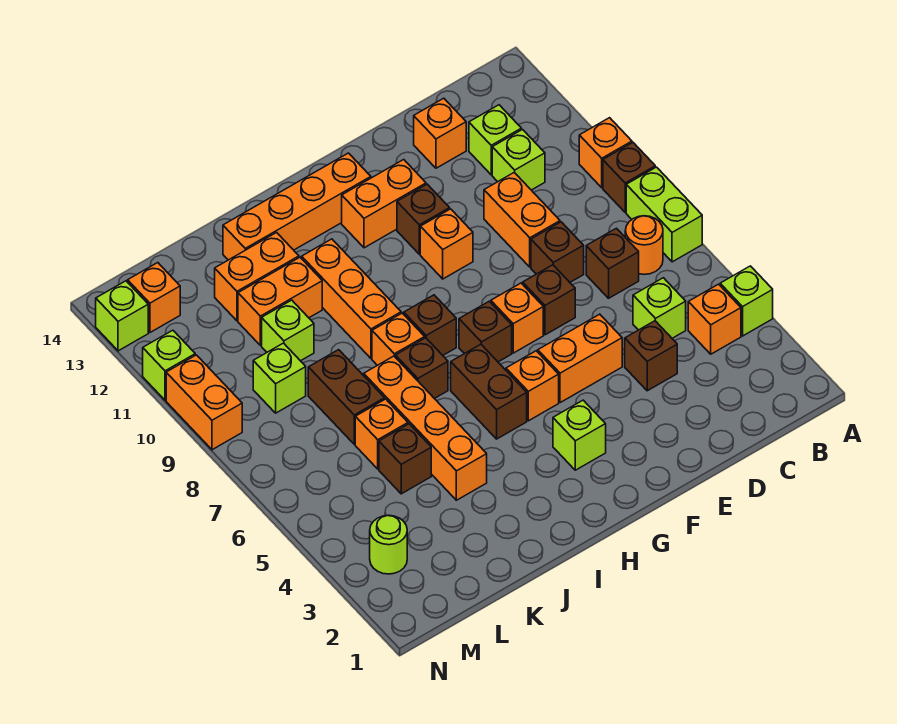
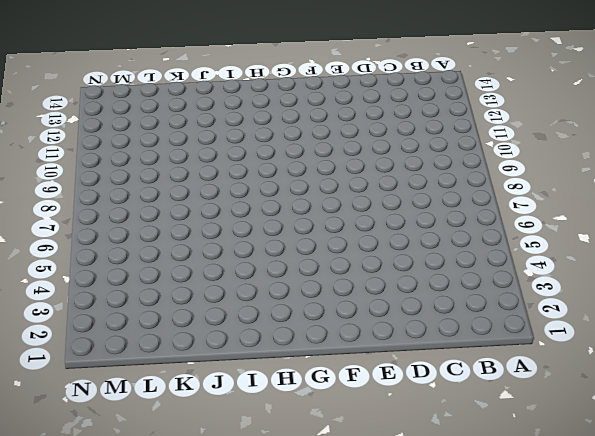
none -> lime brick A4 level 1
none -> lime brick A7:A8 level 1
none -> brown brick A9 level 1
none -> orange brick A10 level 1

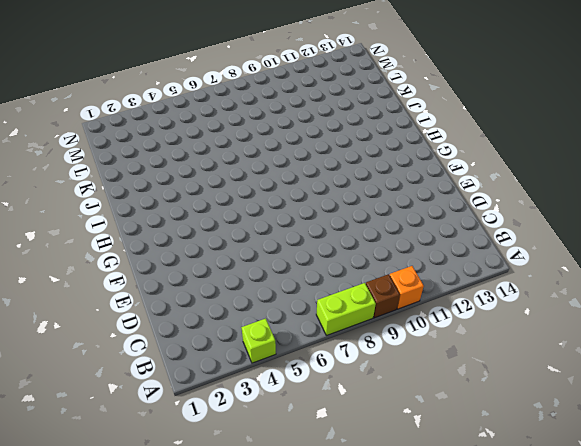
none -> orange brick B4 level 1
none -> orange round brick B7 level 1
none -> lime brick C5 level 1
none -> brown brick C7 level 1

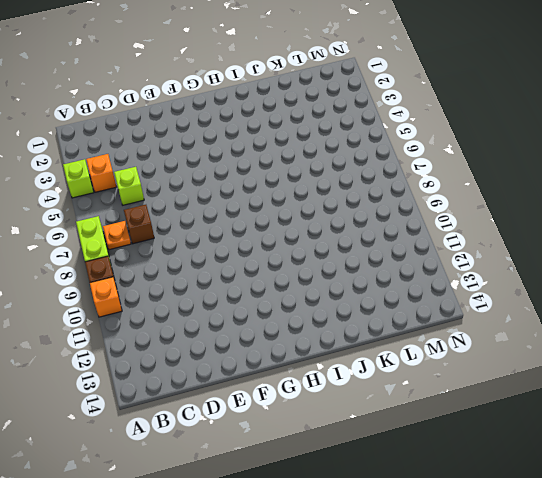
orange plate B7 level 1 -> orange round brick B7 level 1
none -> lime brick C11 level 1
none -> lime brick C12 level 1
none -> brown brick D4 level 1
none -> brown brick D8 level 1

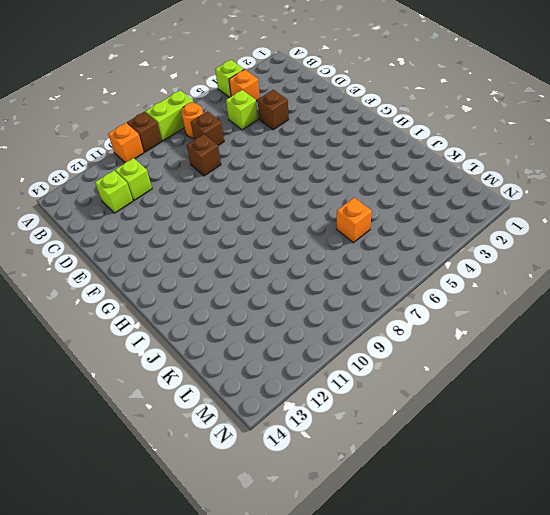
none -> orange brick D9:D10 level 1
none -> orange brick D13 level 1
none -> orange brick E5:F5 level 1
none -> brown brick E7 level 1

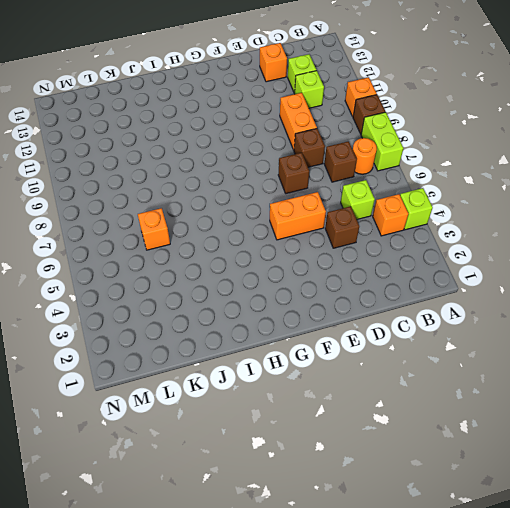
none -> orange brick F7 level 1
none -> orange brick F10 level 1
none -> brown brick F11 level 1
none -> orange brick F12:G12 level 1

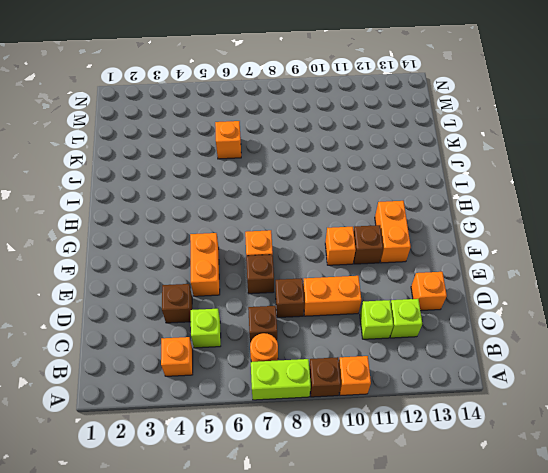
none -> lime brick A4 level 1
none -> lime brick G3 level 1
none -> orange brick G5 level 1
none -> brown brick G7 level 1

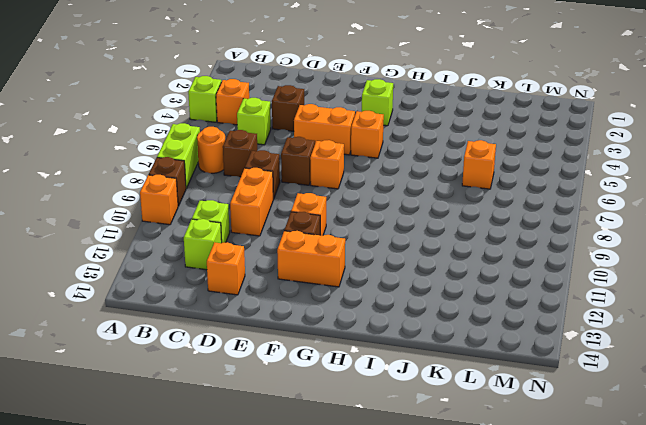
none -> brown brick G7 level 1
none -> orange brick G13:J13 level 1
none -> brown brick H5:H6 level 1
none -> brown brick H8 level 1

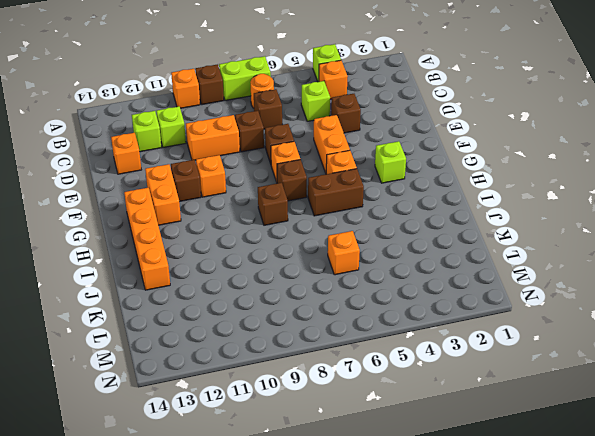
none -> brown brick I7 level 1
none -> orange brick I8 level 1
none -> orange brick I9:I11 level 1
none -> orange brick J4:J7 level 1

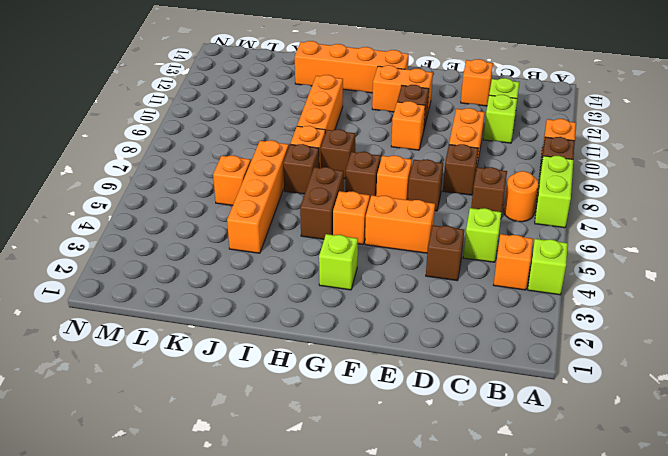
none -> orange brick J11:K11 level 1
none -> orange brick J12:K12 level 1
none -> brown brick K5 level 1
none -> brown brick K7:K8 level 1

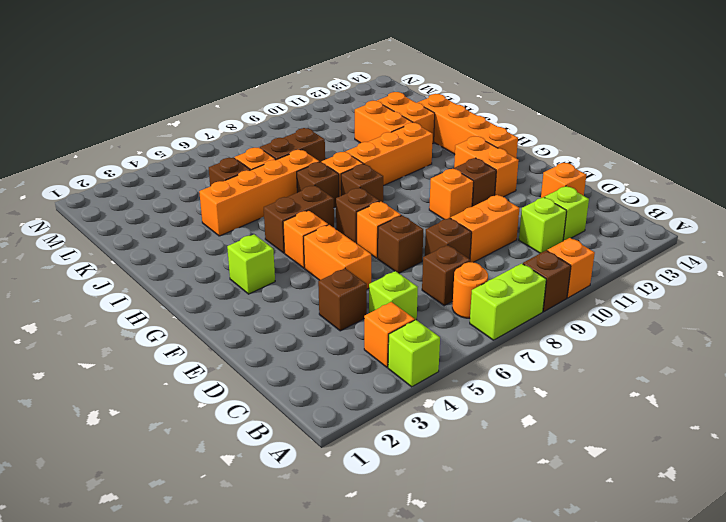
none -> lime brick K10 level 1
none -> lime brick L9 level 1
none -> lime round brick M3 level 1
none -> orange brick M13 level 1

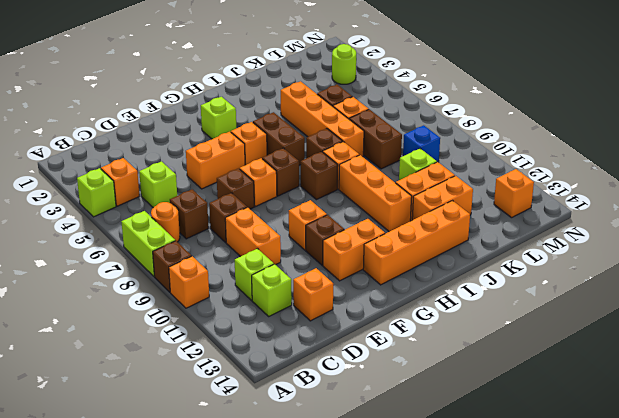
blue brick L9 level 1 -> lime brick L9 level 1
none -> brown brick D4 level 1
none -> orange brick N9:N10 level 1
none -> lime brick N11 level 1
none -> lime brick N13 level 1

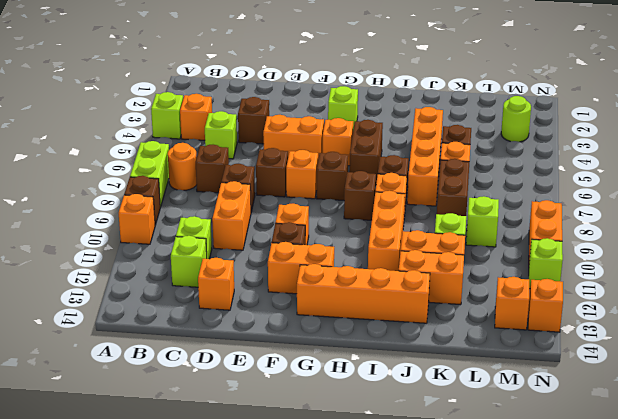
orange brick N13 level 1 -> lime brick N13 level 1

